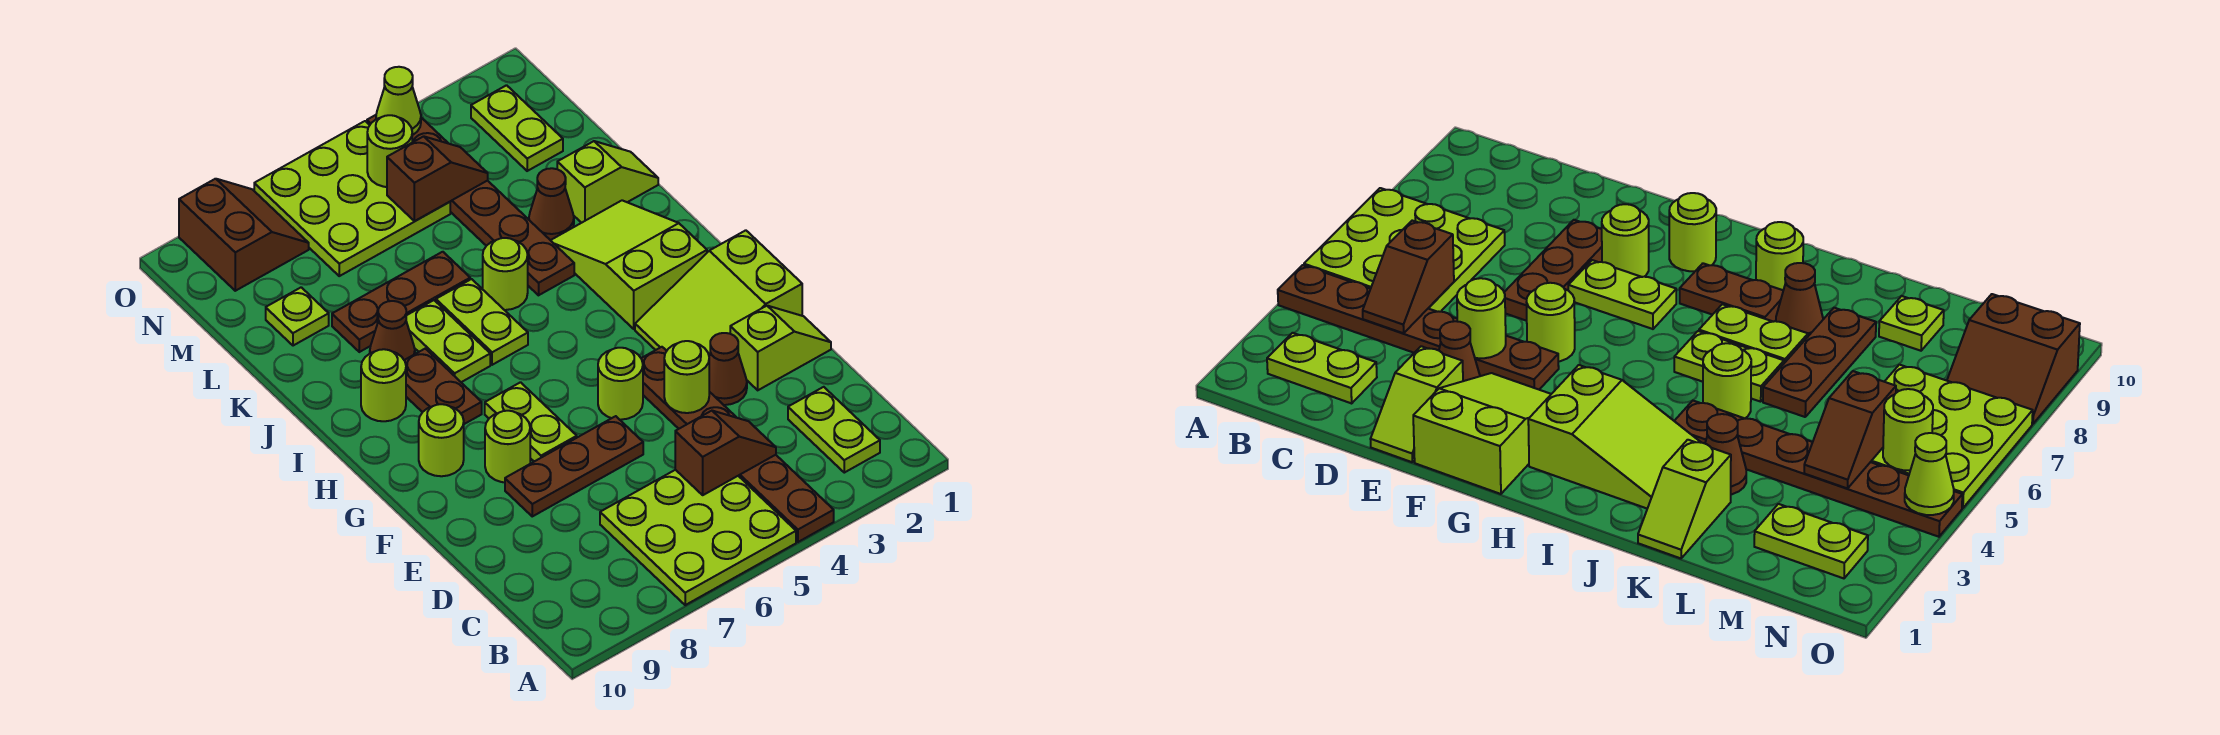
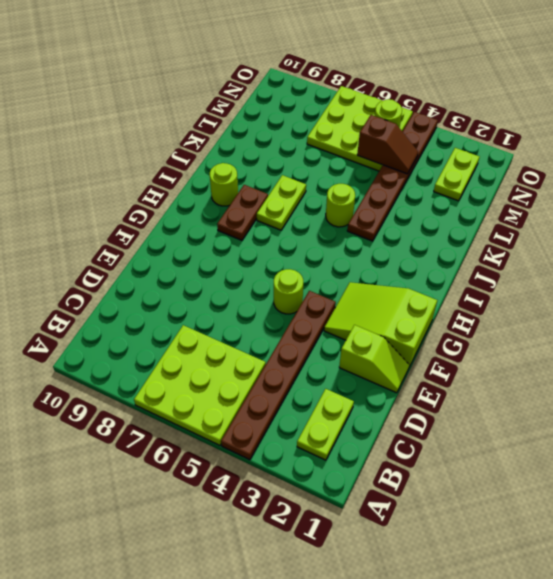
none -> brown cone E3 level 1
none -> brown plate E6:E8 level 1
none -> lime plate F7:G7 level 1
none -> lime round brick F8 level 1

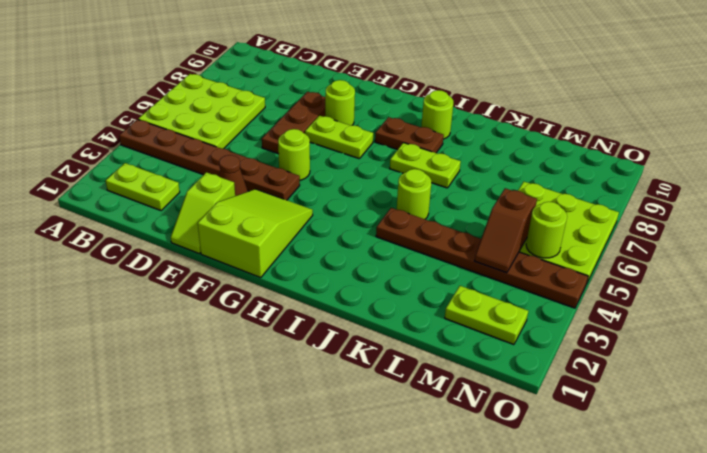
none -> lime round brick G9 level 1
none -> lime slope H2:J3 level 1 top H
none -> lime plate I6:J6 level 1
none -> brown cone J8 level 1

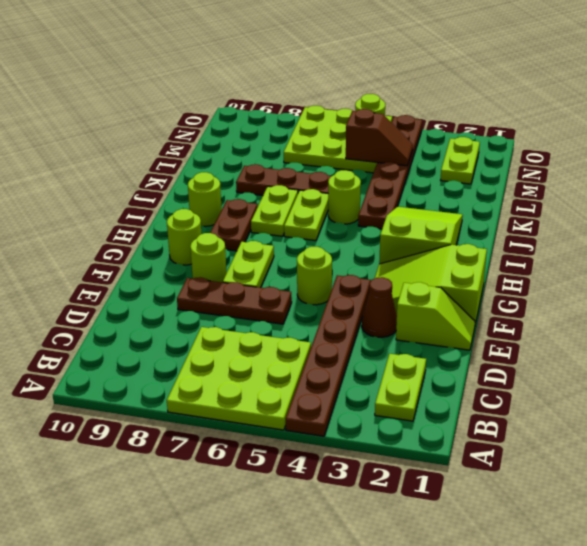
none -> brown cone J8 level 1
none -> lime slope K1:K2 level 1 top 2
none -> brown cone K3 level 1
none -> lime plate L9 level 1

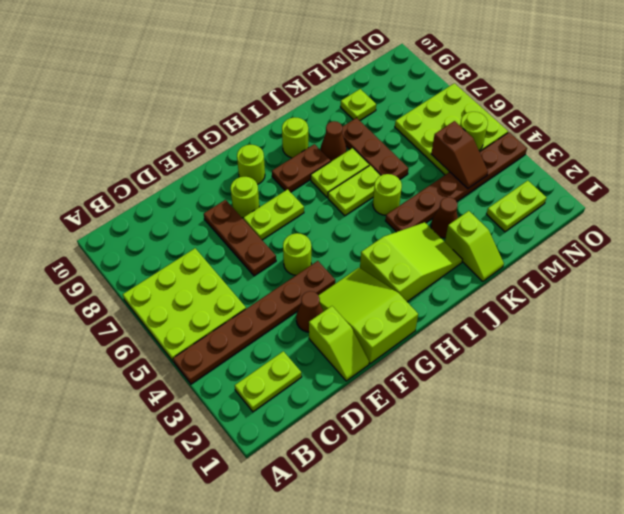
none -> brown slope N8:O9 level 1 top 9
none -> brown slope C4:C5 level 2 top 5
none -> lime round brick E4 level 2
none -> lime cone O4 level 2

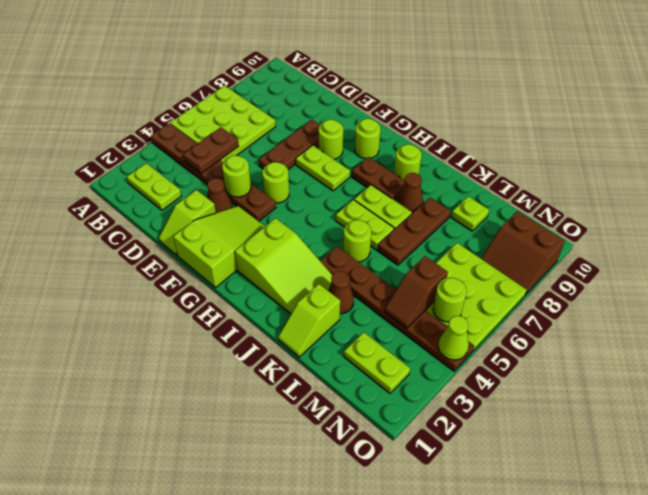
brown plate C4:C5 level 2 -> brown slope C4:C5 level 2 top 5

